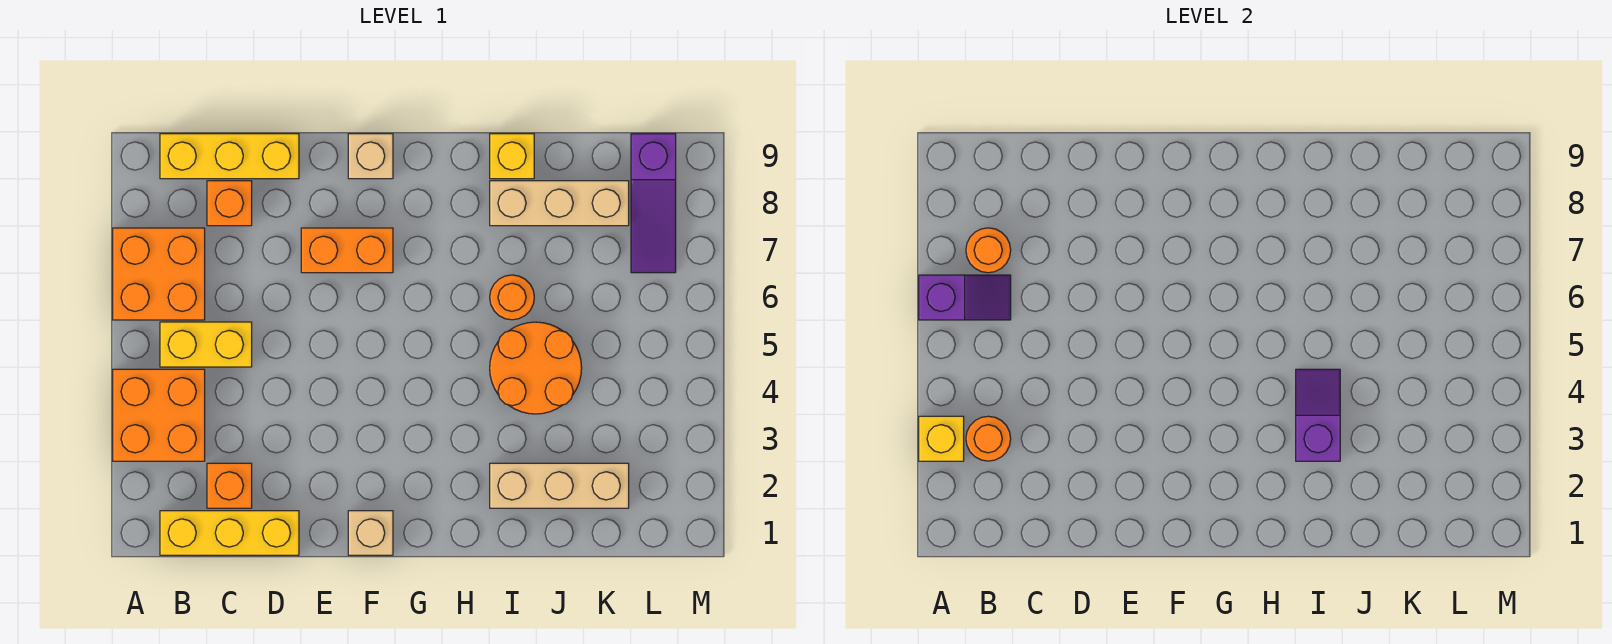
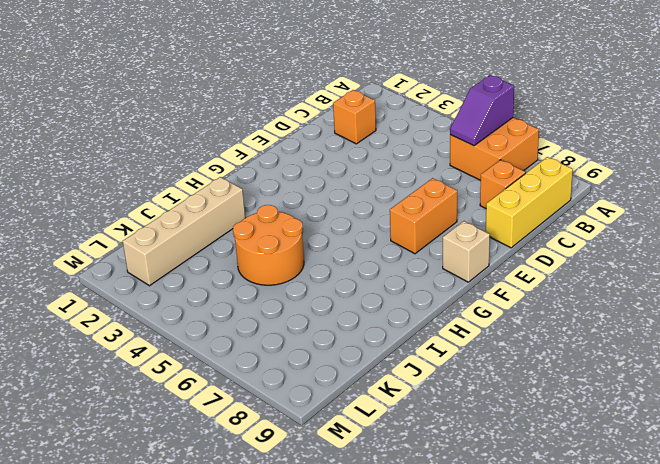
tan brick I2:L2 level 1 -> tan brick I2:K2 level 1
none -> orange brick A3:B4 level 1
none -> yellow brick B1:D1 level 1
none -> yellow brick B5:C5 level 1

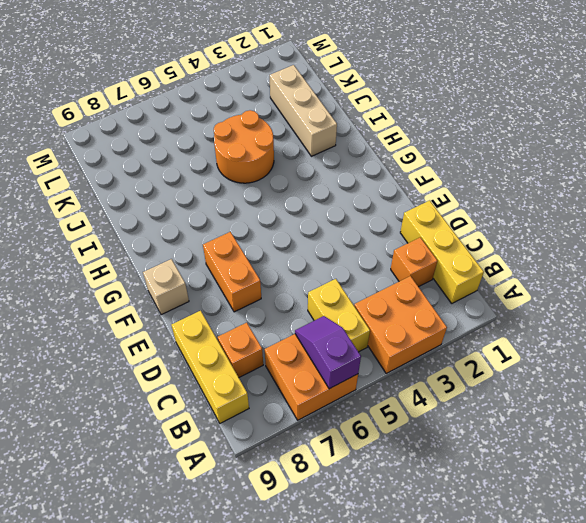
none -> tan brick F1 level 1
none -> orange round brick I6 level 1
none -> tan brick I8:K8 level 1

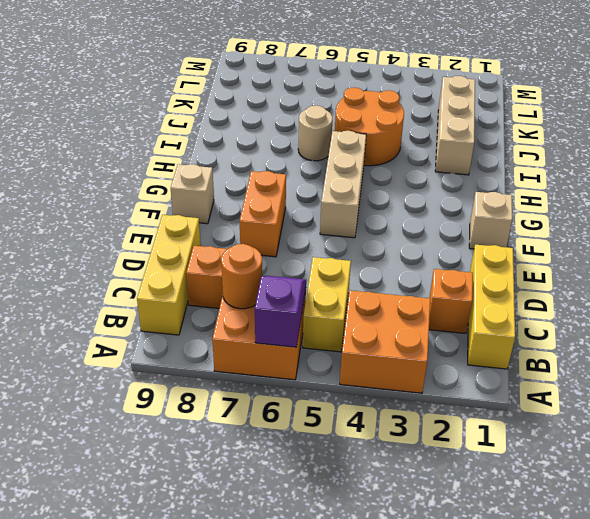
tan brick F5:H5 level 1 -> tan brick I8:K8 level 1
tan round brick I6 level 1 -> orange round brick I6 level 1
none -> yellow brick I9 level 1
none -> purple slope L7:L9 level 1 top 9
none -> yellow brick A3 level 2

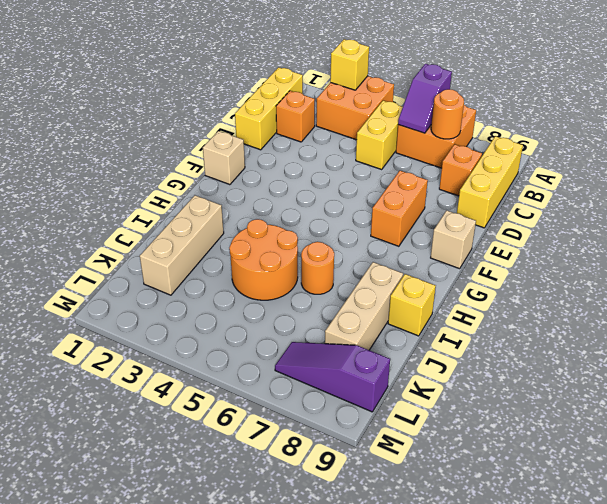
none -> orange round brick B3 level 2
none -> purple slope I3:I4 level 2 top 3

